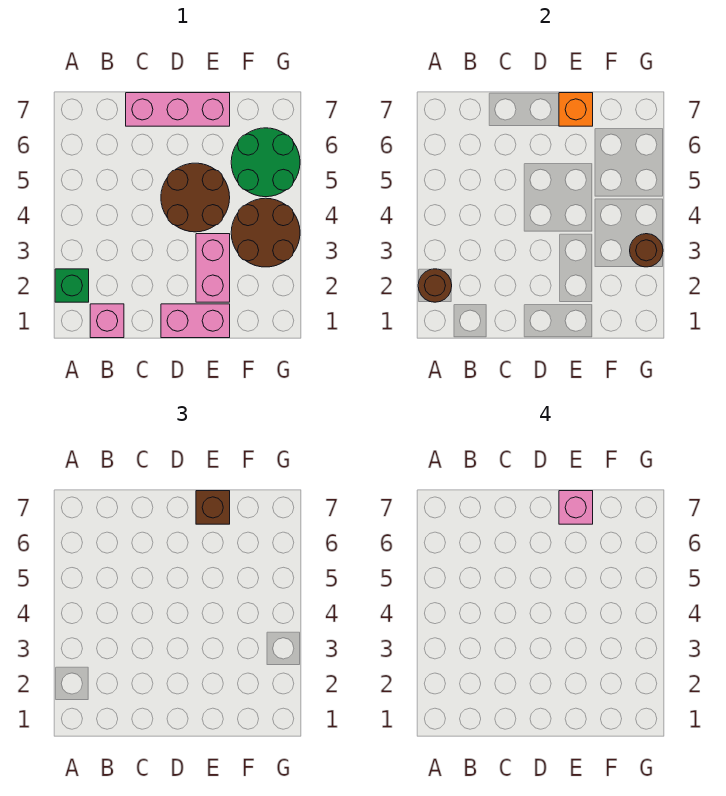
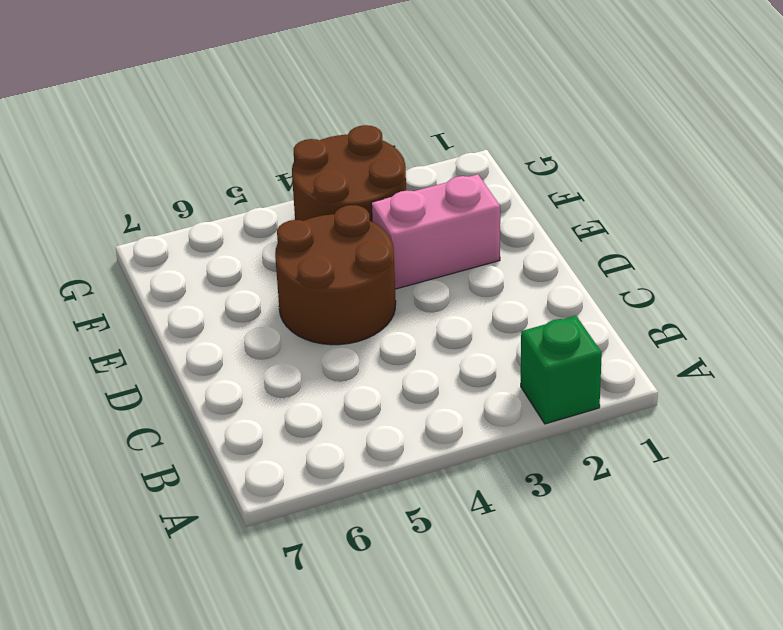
none -> pink brick B1 level 1
none -> pink brick C7:E7 level 1
none -> pink brick D1:E1 level 1

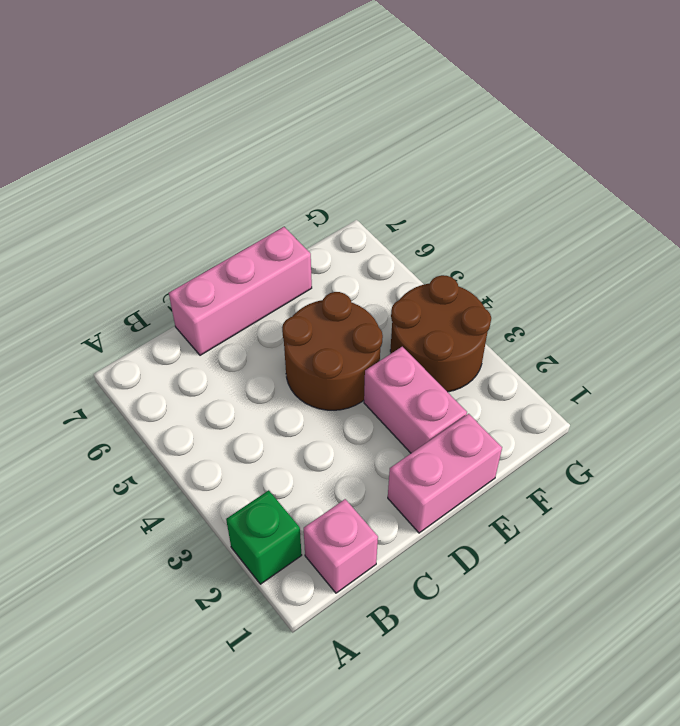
none -> green round brick F5:G6 level 1
none -> brown round brick A2 level 2
none -> orange brick E7 level 2

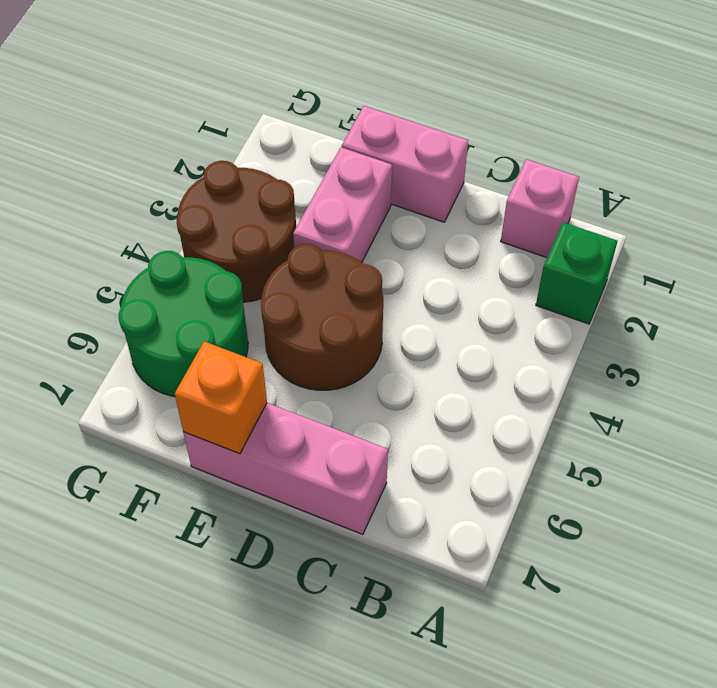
none -> brown round brick A2 level 2
none -> brown round brick G3 level 2
none -> brown brick E7 level 3

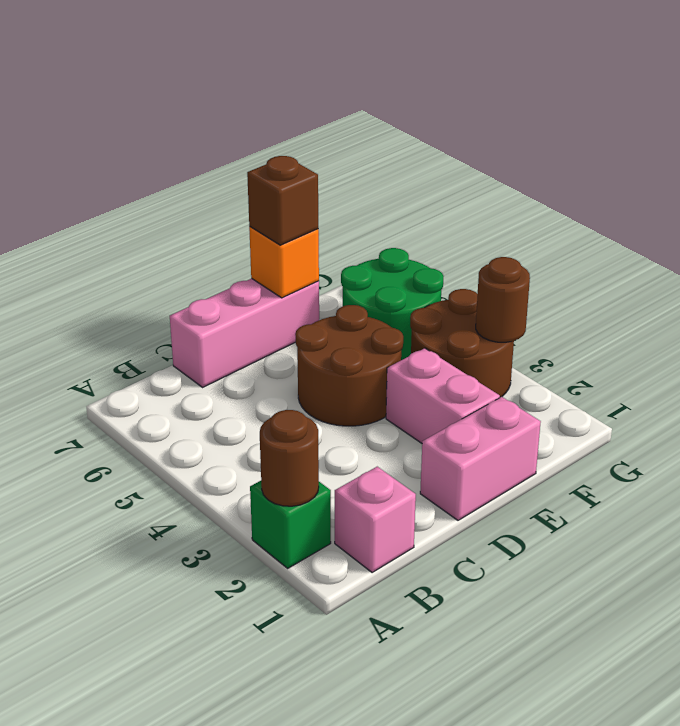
none -> pink brick E7 level 4

